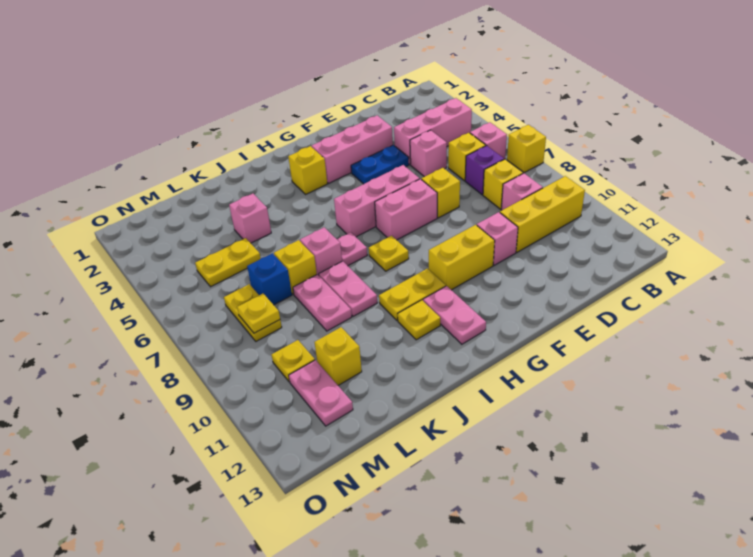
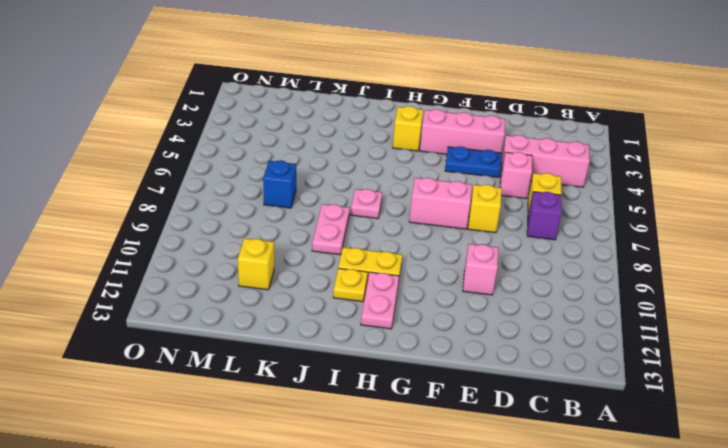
none -> yellow brick A7 level 1
none -> pink brick B6 level 1
none -> yellow brick B10:D10 level 1
none -> yellow brick C8 level 1

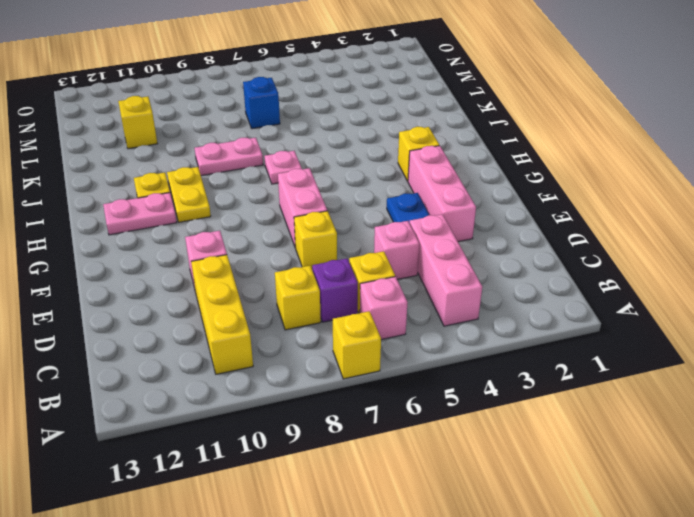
none -> pink brick C9 level 1
none -> pink brick F6:H6 level 1
none -> yellow brick F10:G10 level 1
none -> yellow plate H8 level 1

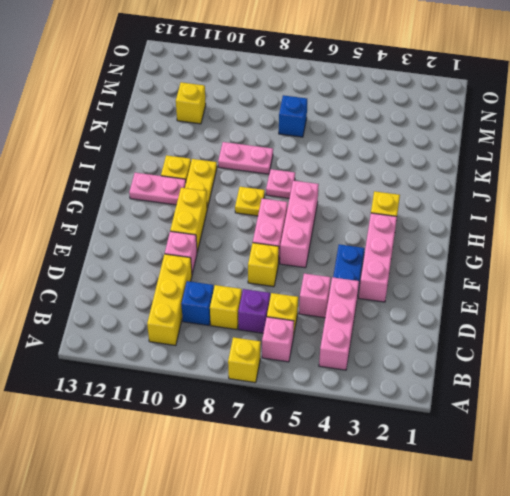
blue brick C9 level 1 -> pink brick C9 level 1
none -> pink brick J7 level 1
none -> pink brick K4 level 1
none -> yellow brick K7 level 1
none -> pink plate K8:K9 level 1

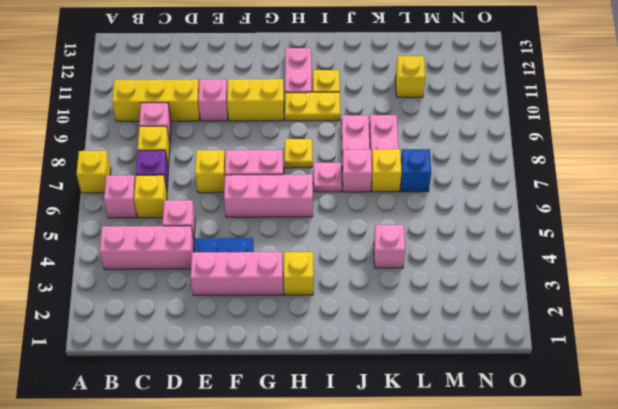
none -> yellow plate L5:M5 level 1
none -> yellow plate M7:M8 level 1
none -> yellow plate M10 level 1
none -> pink plate M11:M12 level 1

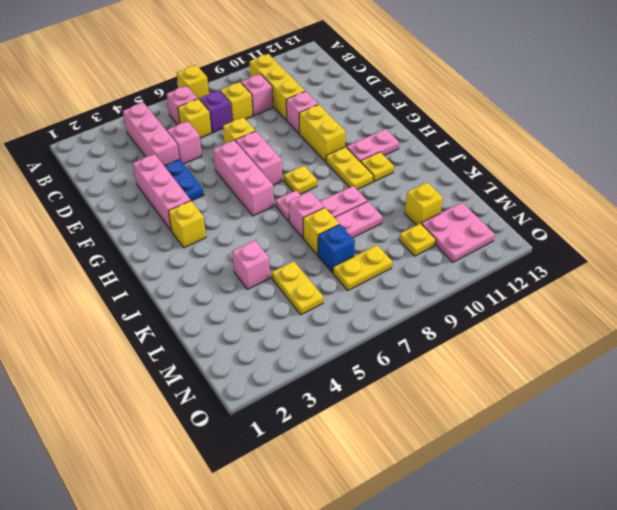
pink plate M11:N12 level 1 -> pink plate M11:M12 level 1
none -> yellow plate M8 level 2

